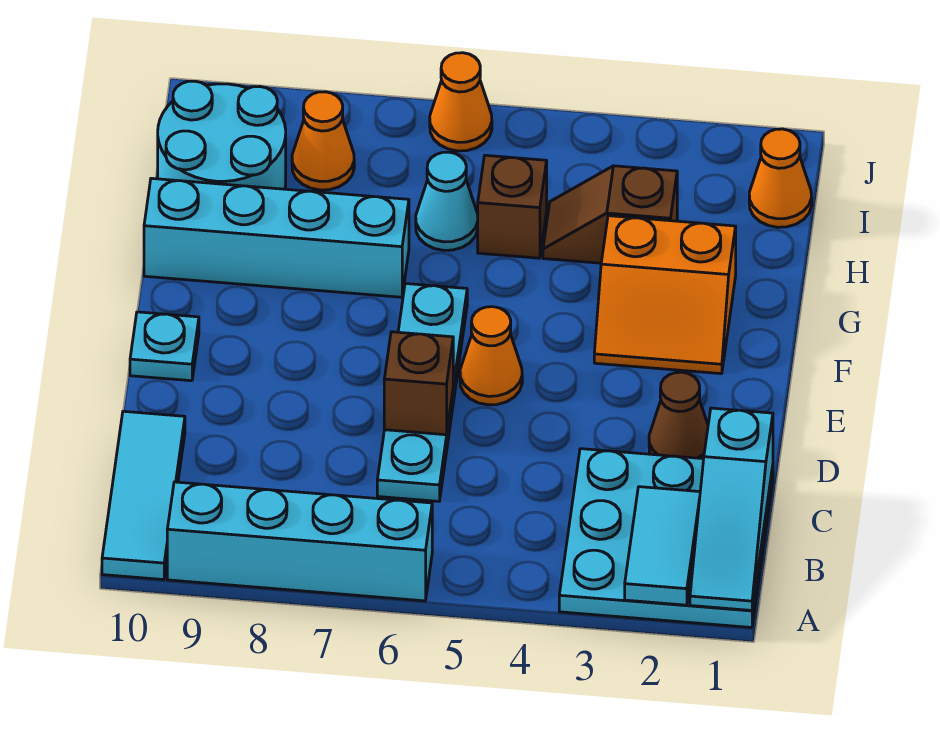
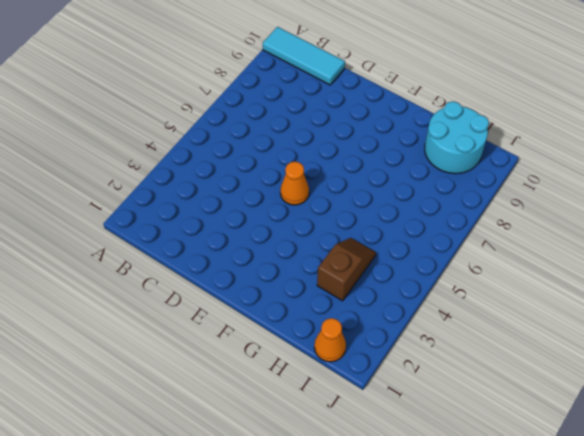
none -> cyan plate A1:C3 level 1
none -> cyan brick A6:A9 level 1
none -> cyan plate C6:F6 level 1

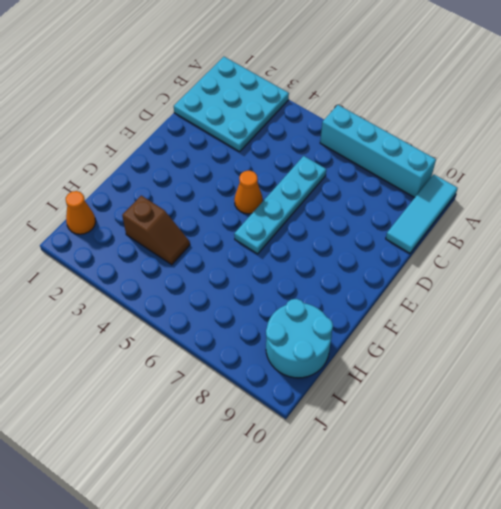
none -> brown cone D2 level 1
none -> cyan plate E10 level 1
none -> orange slope F2:G3 level 1 top G

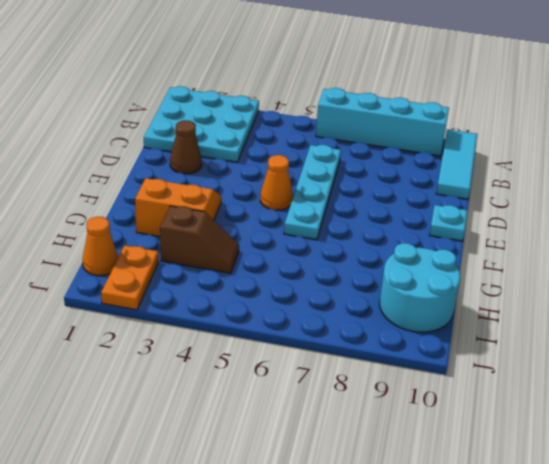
orange plate I2:J2 level 1 -> none
none -> cyan brick G7:G10 level 1
none -> brown brick H5 level 1
none -> cyan cone H6 level 1

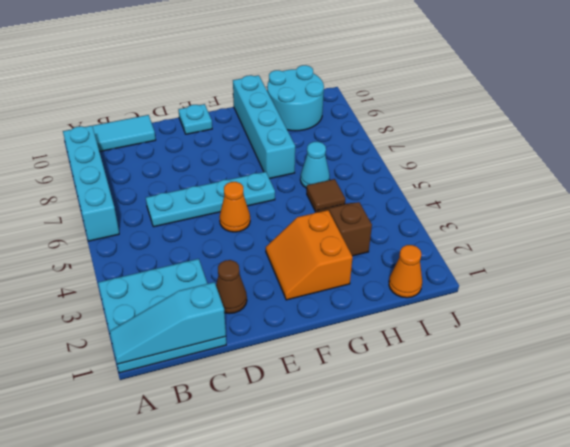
brown tile H5 level 1 -> brown brick H5 level 1
none -> orange cone I8 level 1
none -> orange cone J6 level 1
none -> cyan tile A2:B2 level 2

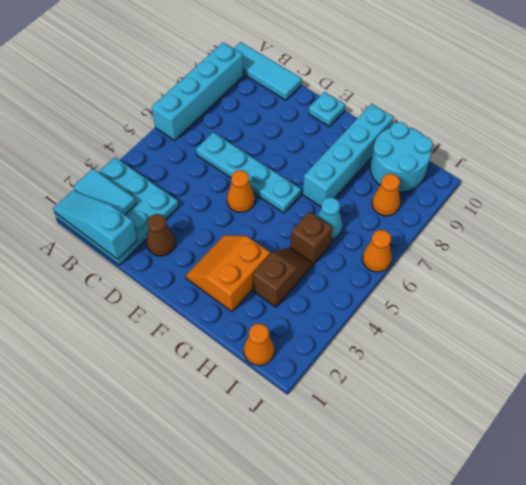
none -> brown brick D6 level 2

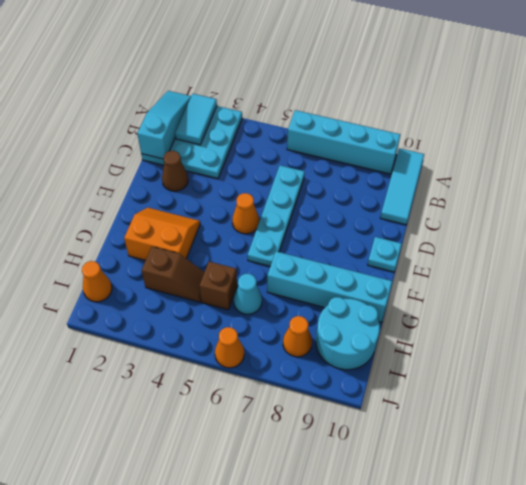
none -> brown brick D6 level 2

